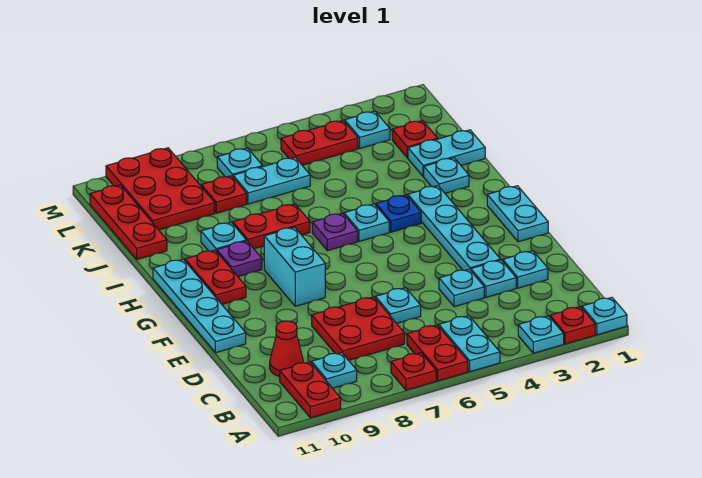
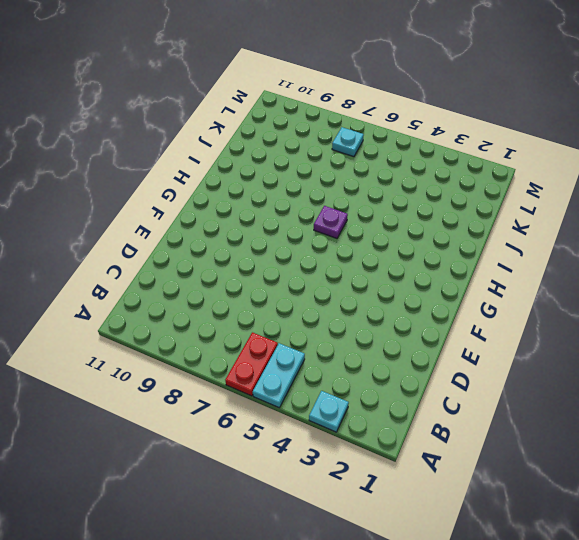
none -> cyan plate A1 level 1
none -> red plate A2 level 1
none -> red plate A7 level 1
none -> red plate A10:B10 level 1

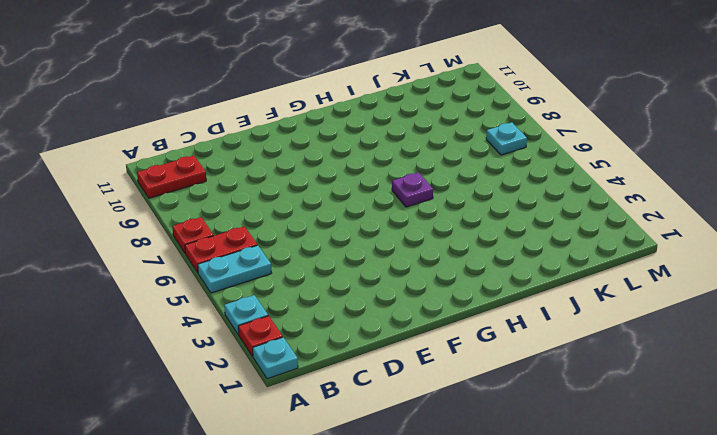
none -> cyan plate B9 level 1
none -> red plate C7:D8 level 1
none -> red cone C10 level 1
none -> cyan plate D2 level 1

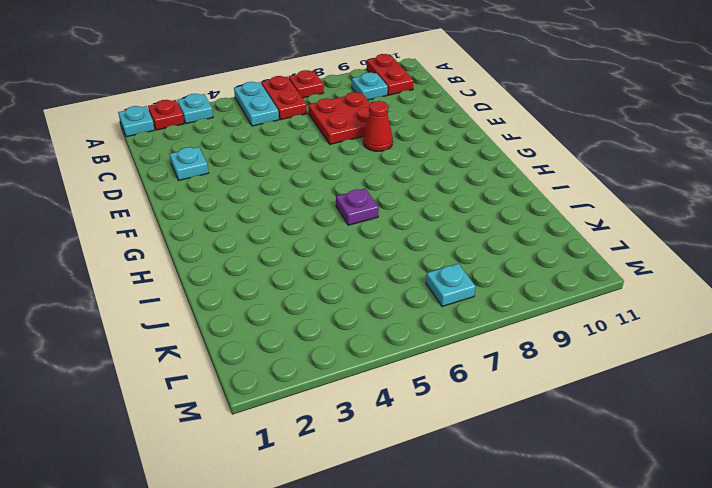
red cone E8 level 1 -> red cone C10 level 1
none -> cyan plate D3 level 1
none -> cyan plate D4 level 1
none -> cyan plate D6 level 1
none -> cyan plate E3:H3 level 1

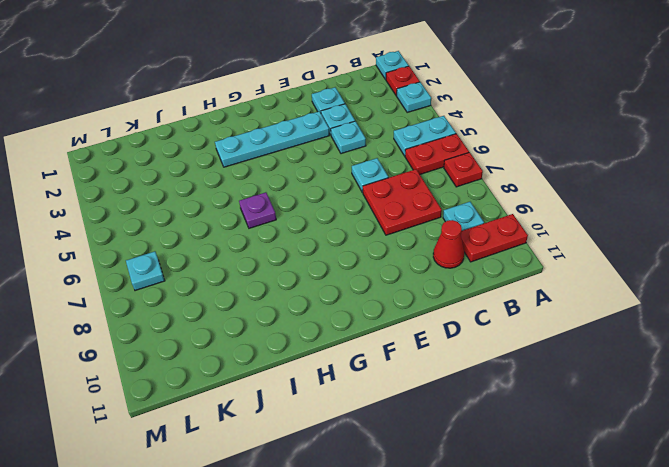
none -> cyan plate E11:H11 level 1
none -> cyan plate F1:G1 level 1
none -> cyan brick F8:G8 level 1
none -> red plate G10:H10 level 1

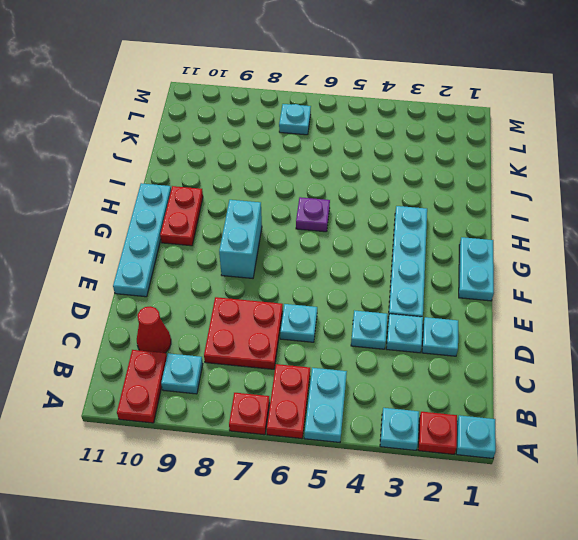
none -> blue plate H4 level 1
none -> cyan plate H5 level 1
none -> purple plate H9 level 1
none -> cyan plate I2 level 1

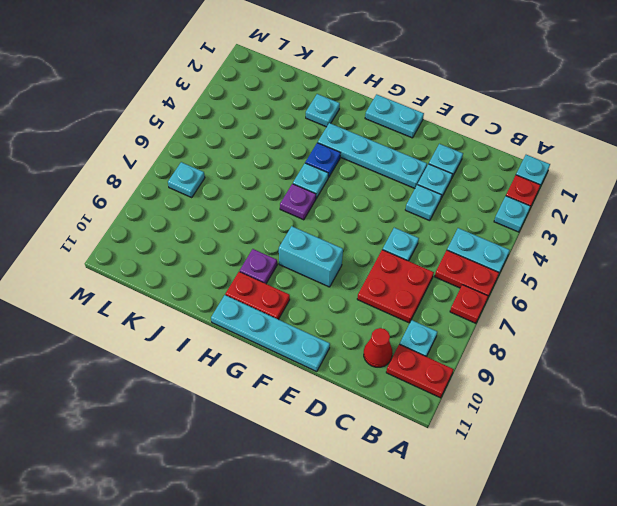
none -> red plate I7:I8 level 1
none -> cyan plate I9 level 1
none -> cyan plate J1:J2 level 1
none -> red plate J11:L11 level 1

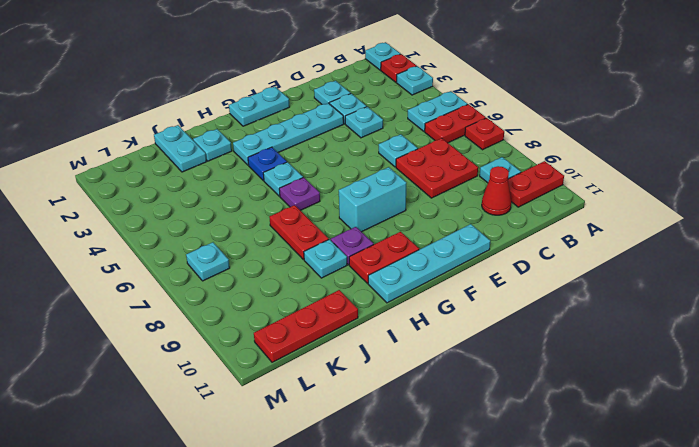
none -> red plate K2 level 1
none -> cyan plate K6:K7 level 1
none -> red plate K8 level 1
none -> red plate K9:M10 level 1

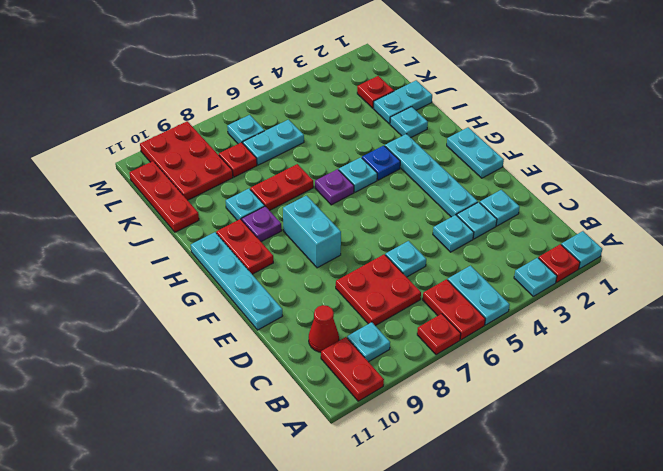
none -> cyan plate L3 level 1
none -> red plate L4:L5 level 1

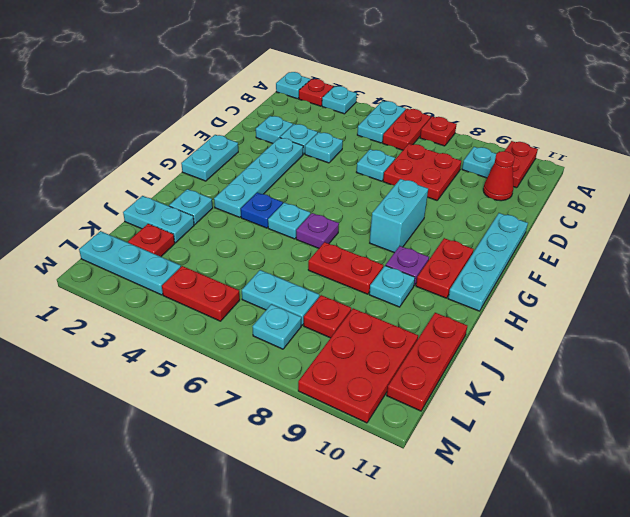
cyan plate L1:L3 level 1 -> cyan plate L3 level 1

